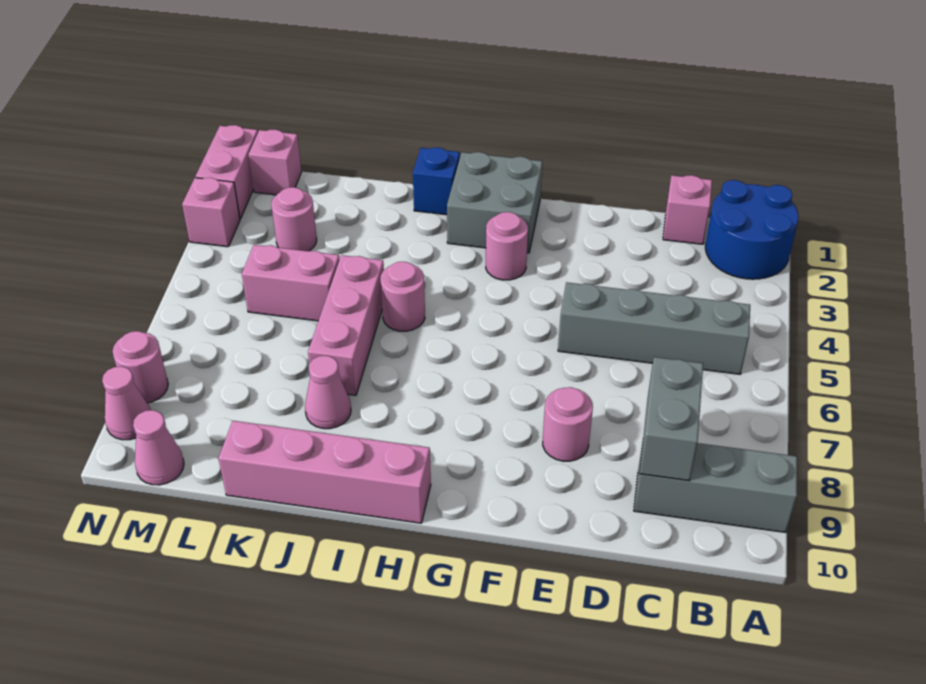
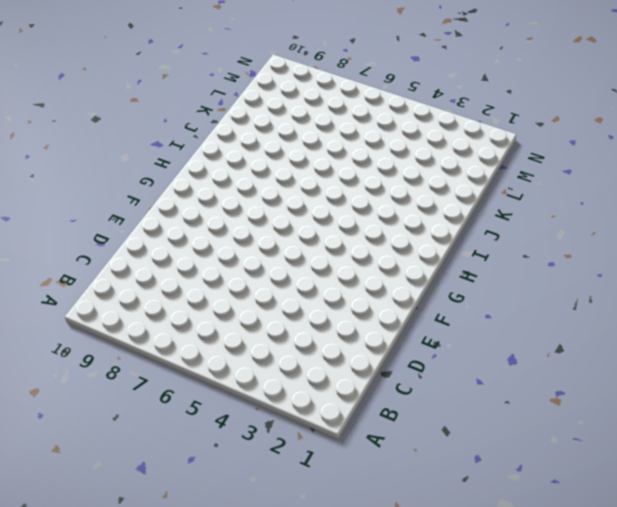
none -> blue round brick A1:B2 level 1
none -> grey brick A9:C9 level 1
none -> grey brick B5:E5 level 1

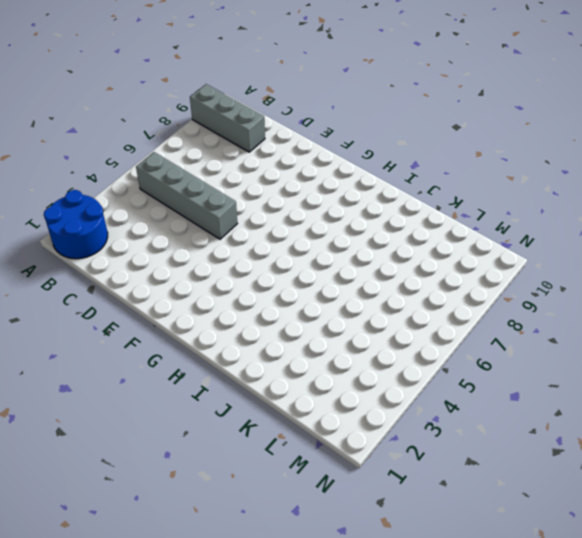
none -> pink brick C1 level 1
none -> pink round brick E8 level 1
none -> grey brick G1:H2 level 1

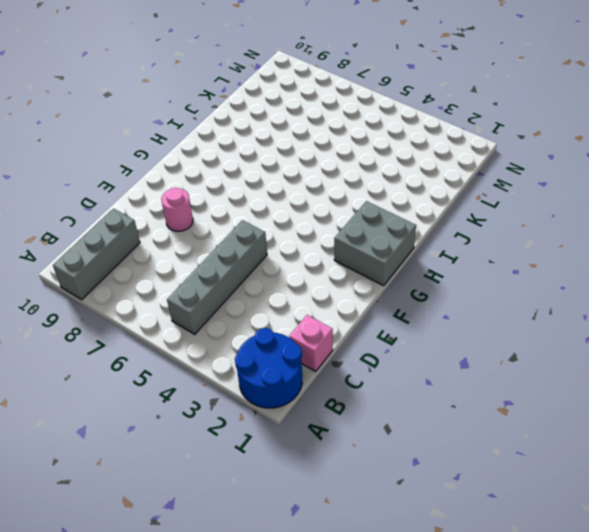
none -> pink round brick G3 level 1
none -> pink brick H10:K10 level 1
none -> blue brick I1 level 1

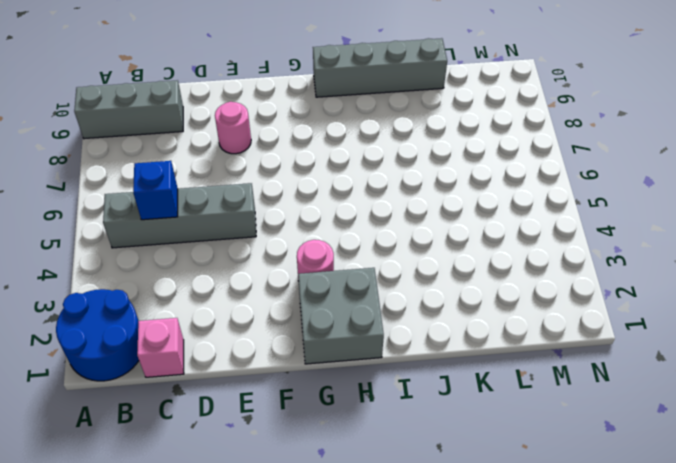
blue brick C5 level 2 -> blue brick I1 level 1
grey brick H10:K10 level 1 -> pink brick H10:K10 level 1
none -> pink round brick I5 level 1
none -> pink brick J5:J7 level 1
none -> pink cone J8 level 1

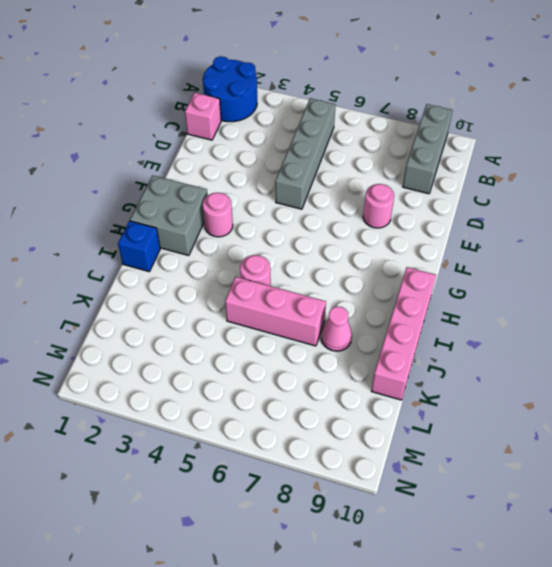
none -> pink brick K5:L5 level 1
none -> pink round brick L3 level 1
none -> pink brick M1 level 1

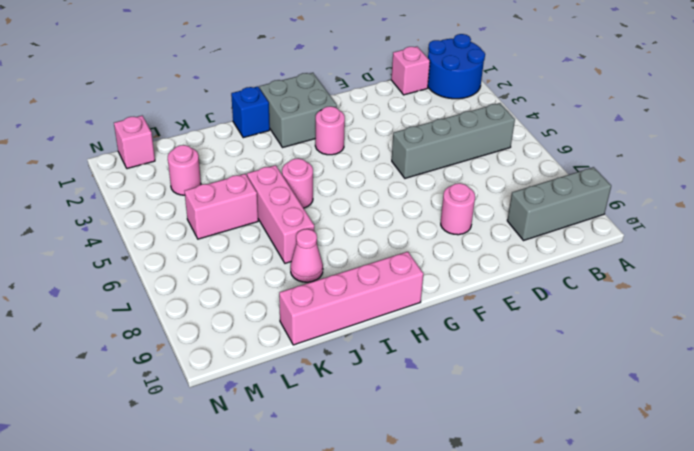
none -> pink cone M10 level 1
none -> pink brick N1:N2 level 1
none -> pink brick N3 level 1

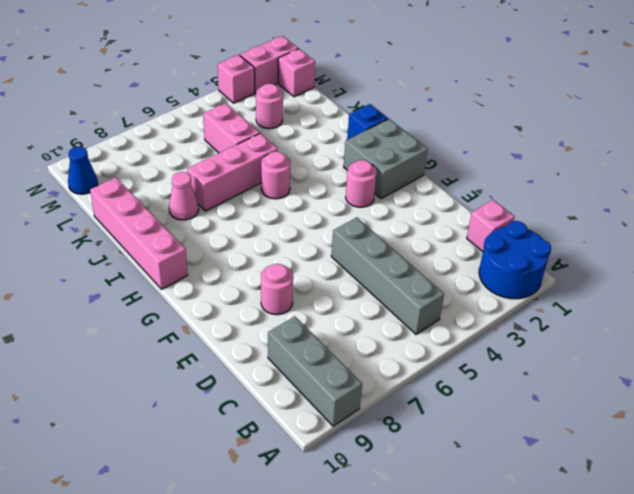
blue cone M10 level 1 -> pink cone M10 level 1
none -> pink round brick N8 level 1
none -> pink cone N9 level 1
none -> grey brick C8:C9 level 2

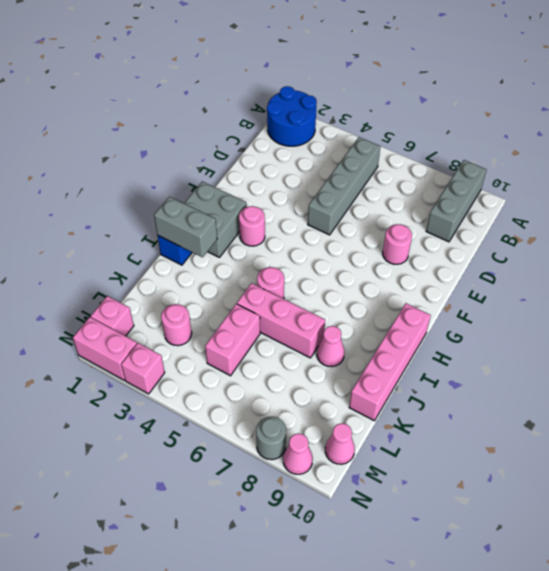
grey brick I1:I2 level 2 -> grey brick C8:C9 level 2
grey round brick N8 level 1 -> pink round brick N8 level 1
none -> pink brick C1 level 1

